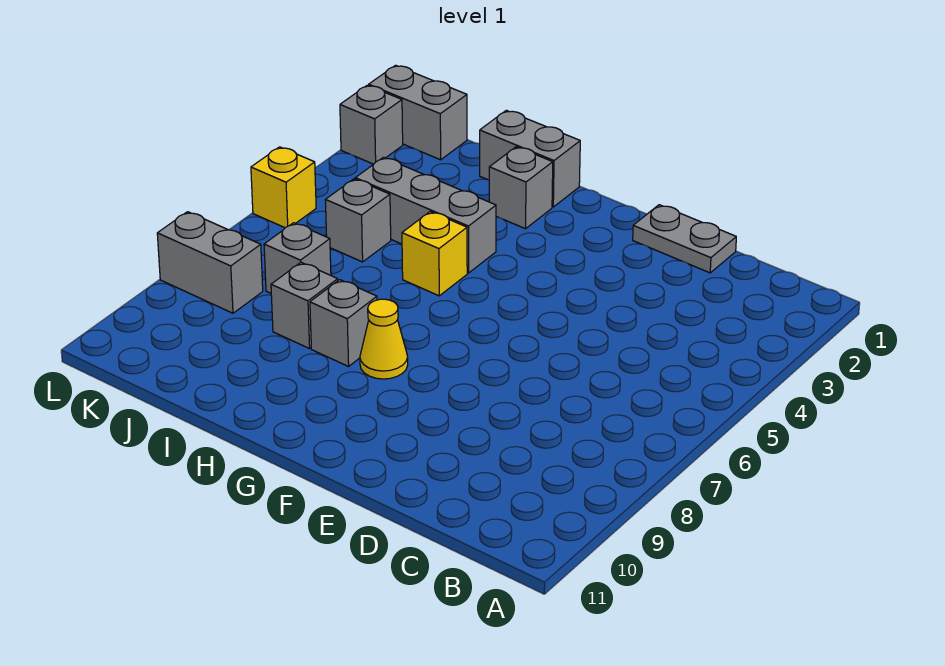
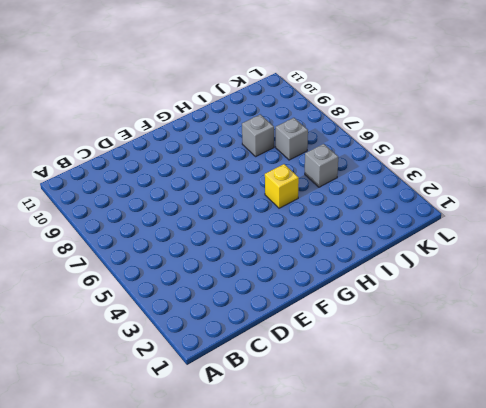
none -> grey plate D1:E1 level 1
none -> yellow cone G8 level 1
none -> grey brick H1:I1 level 1

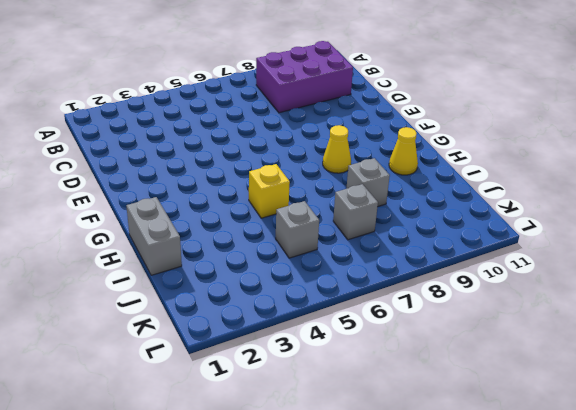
purple brick B8:C10 level 1 -> none
yellow cone H10 level 1 -> none
none -> grey plate D1:E1 level 1
none -> grey brick H2 level 1
none -> grey brick H4:J4 level 1

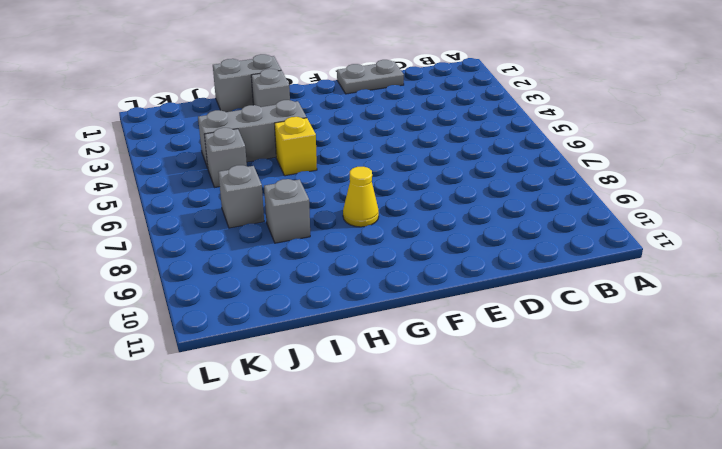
none -> grey brick H8 level 1
none -> grey brick K1:L1 level 1
none -> grey brick K8:L8 level 1

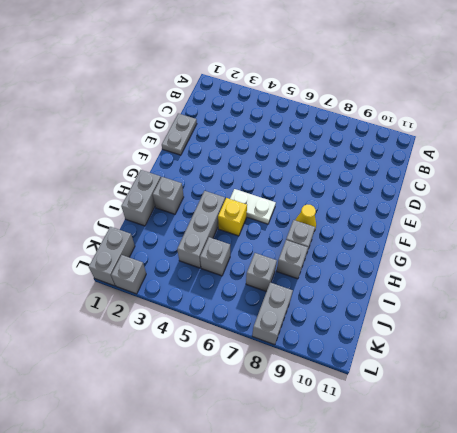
white plate G5:G6 level 1 -> none
none -> yellow brick L5 level 1

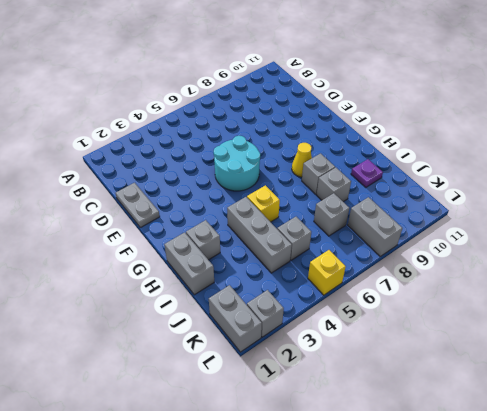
cyan round brick E5:F6 level 1 -> none
purple plate I10 level 1 -> none

